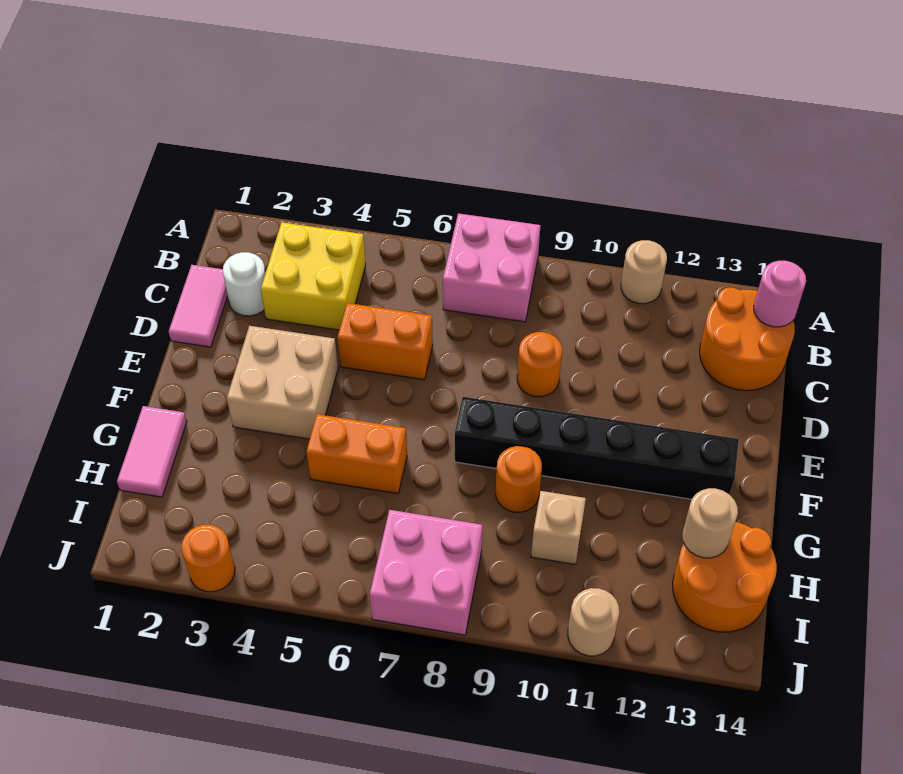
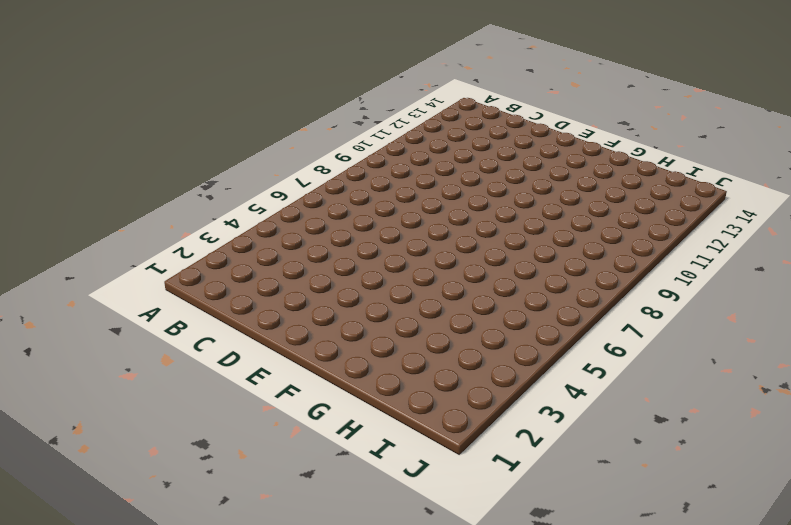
none -> pink brick A7:B8 level 1
none -> tan round brick A11 level 1
none -> yellow brick B3:C4 level 1

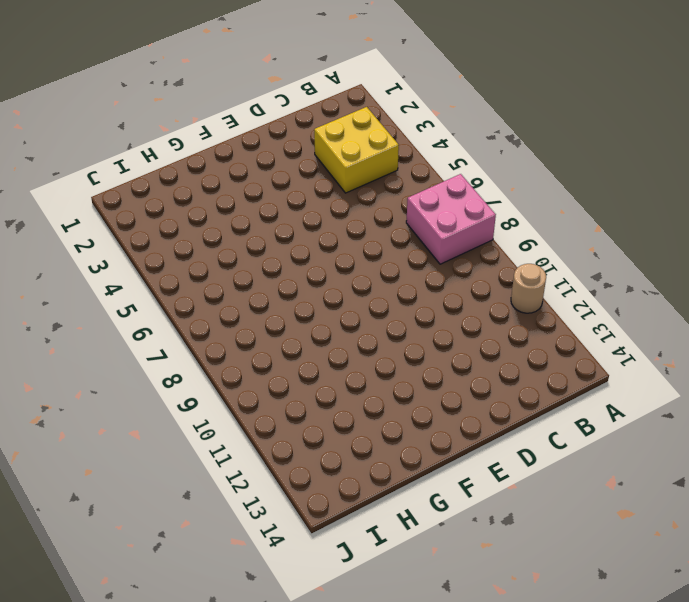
none -> orange round brick B13:C14 level 1
none -> pink tile C1:D1 level 1
none -> white round brick C2 level 1

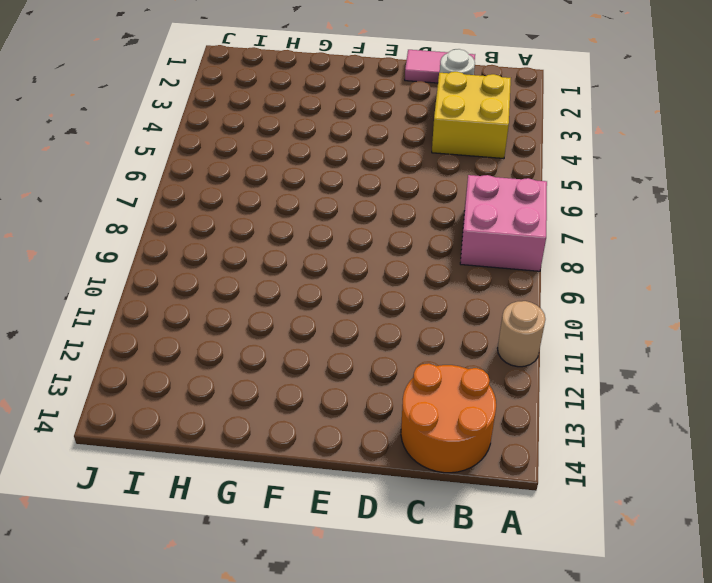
none -> orange brick D5:D6 level 1
none -> orange round brick D9 level 1
none -> tan brick E3:F4 level 1

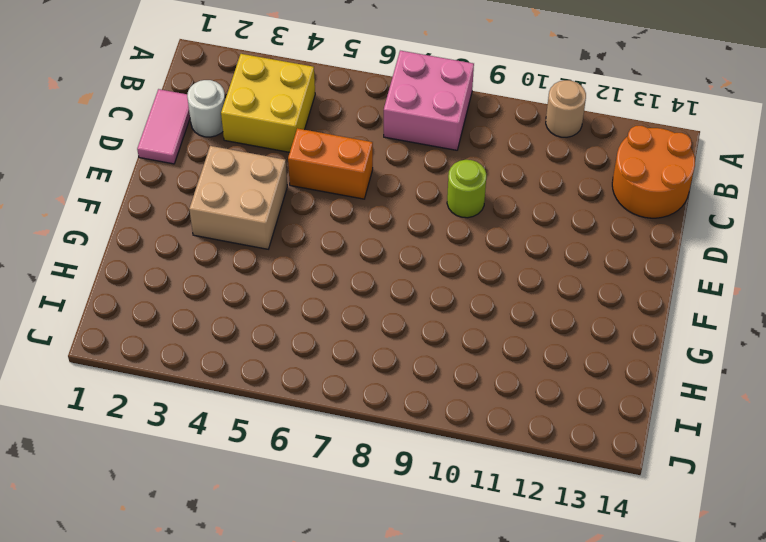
lime round brick D9 level 1 -> orange round brick D9 level 1
none -> black brick F8:F13 level 1
none -> pink tile G1:H1 level 1
none -> orange brick G5:G6 level 1

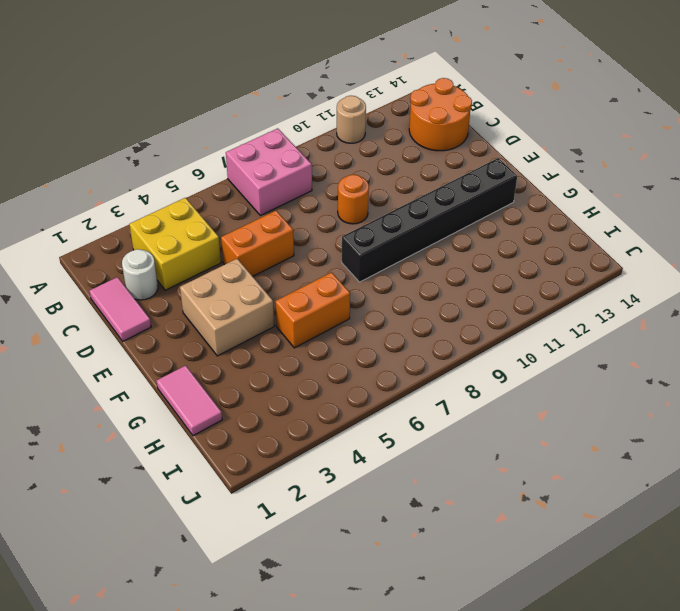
none -> orange round brick G9 level 1
none -> tan brick H10 level 1
none -> orange round brick H13:I14 level 1

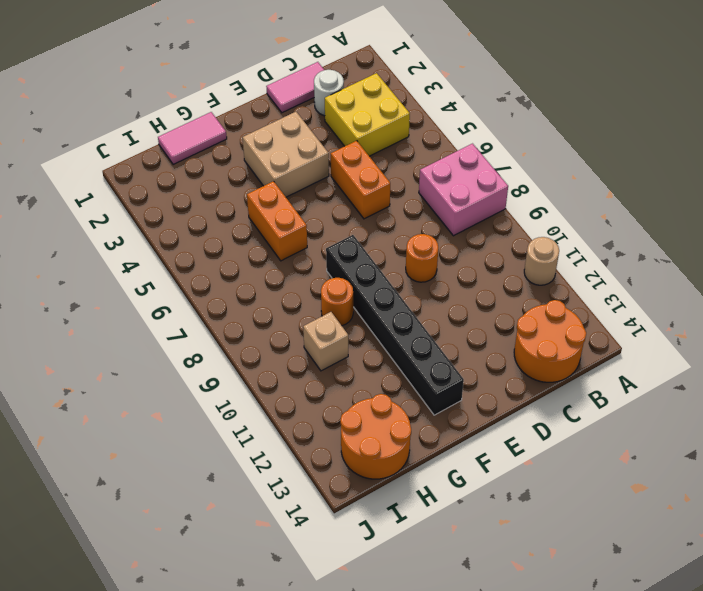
none -> pink brick I7:J8 level 1
none -> orange round brick J3 level 1
none -> tan round brick J11 level 1

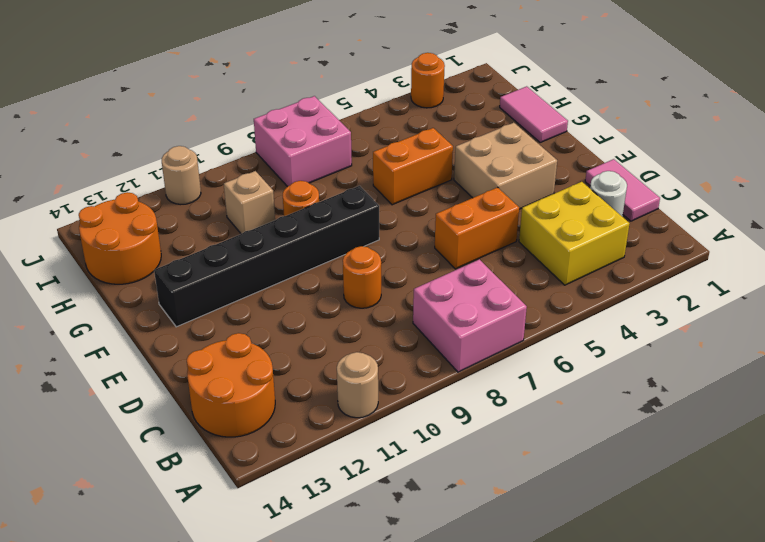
none -> pink round brick B14 level 2
none -> tan round brick H13 level 2

